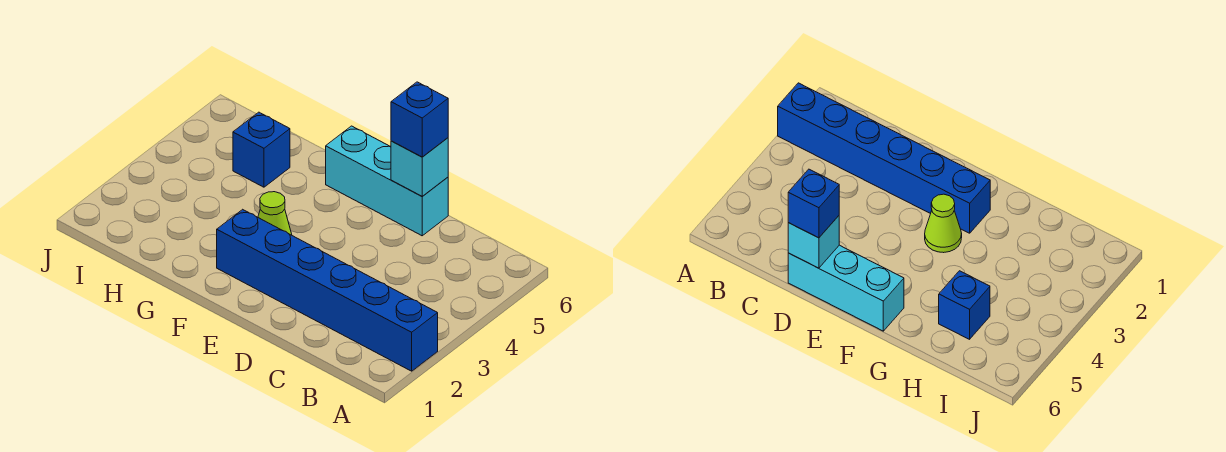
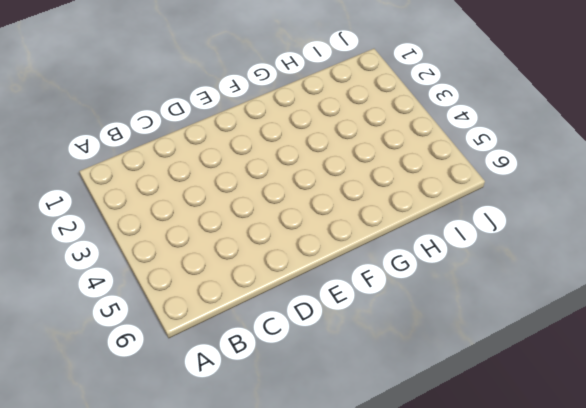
none -> blue brick A2:F2 level 1
none -> cyan brick D6:F6 level 1

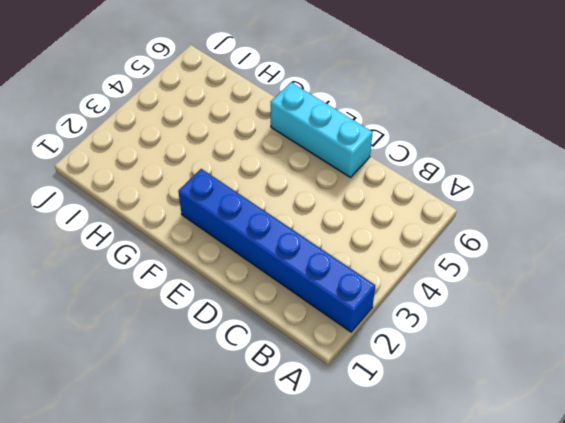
none -> lime cone F3 level 1
none -> blue brick H5 level 1

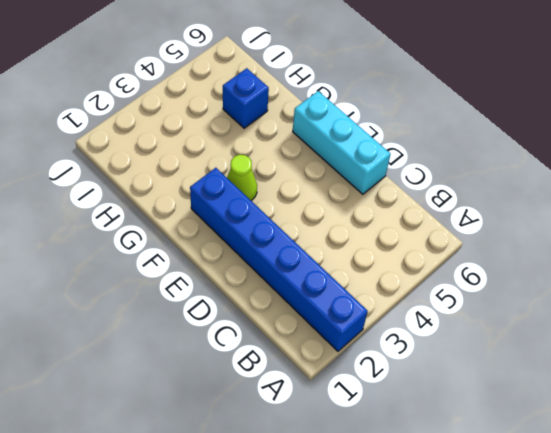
none -> cyan brick D6 level 2
none -> blue brick D6 level 3

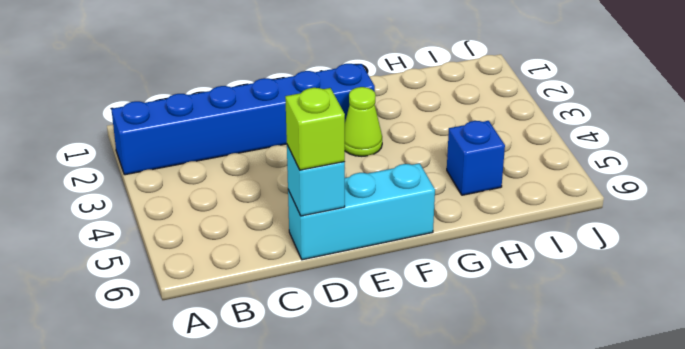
lime brick D6 level 3 -> blue brick D6 level 3

